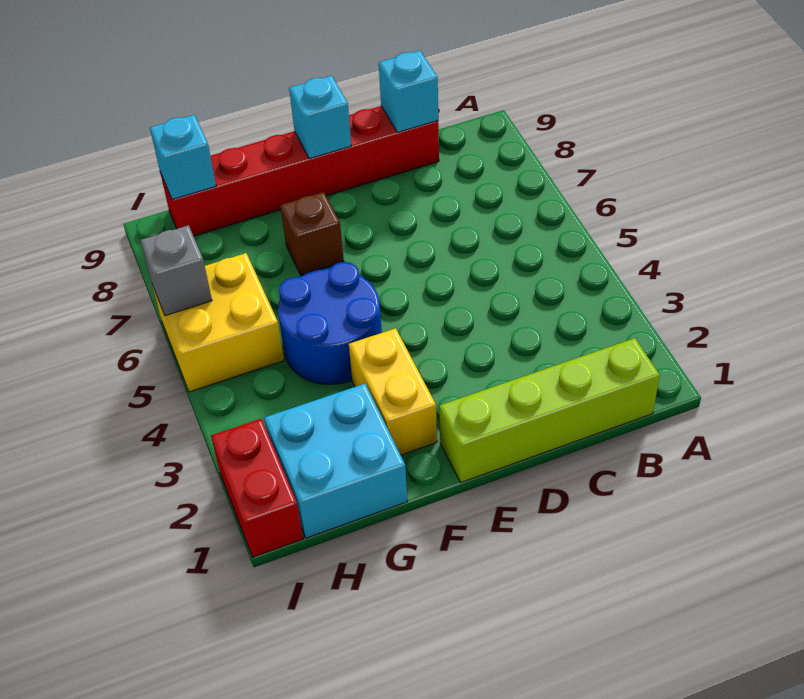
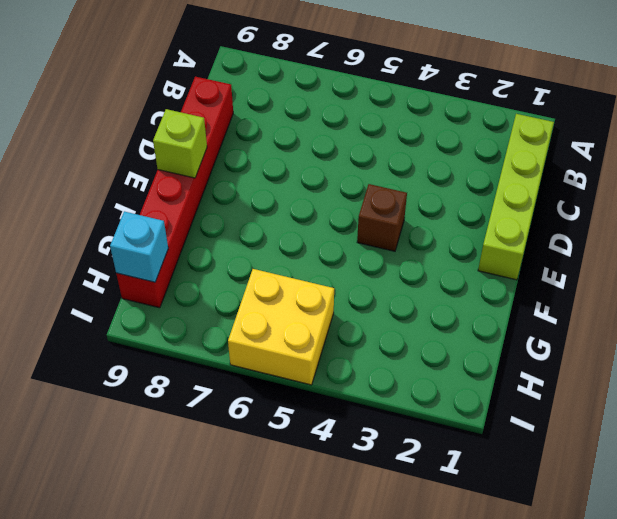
brown brick E4 level 1 -> brown brick F7 level 1
lime brick E9 level 2 -> cyan brick E9 level 2
none -> yellow brick F2:F3 level 1
none -> blue round brick F4:G5 level 1
none -> cyan brick G1:H2 level 1

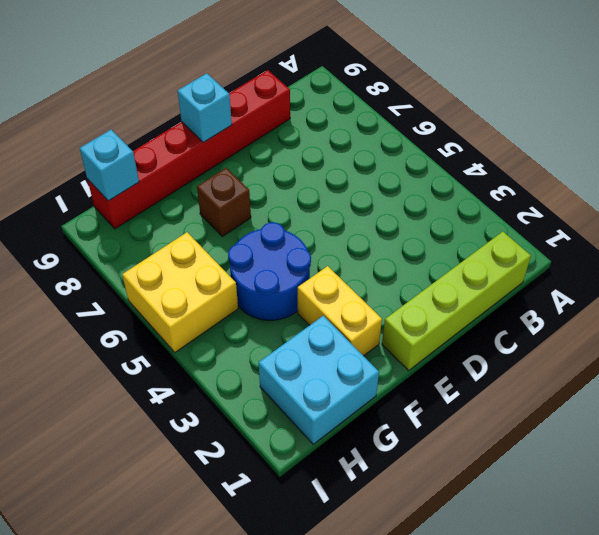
none -> red brick I1:I2 level 1
none -> cyan brick C9 level 2
none -> grey brick I6 level 2

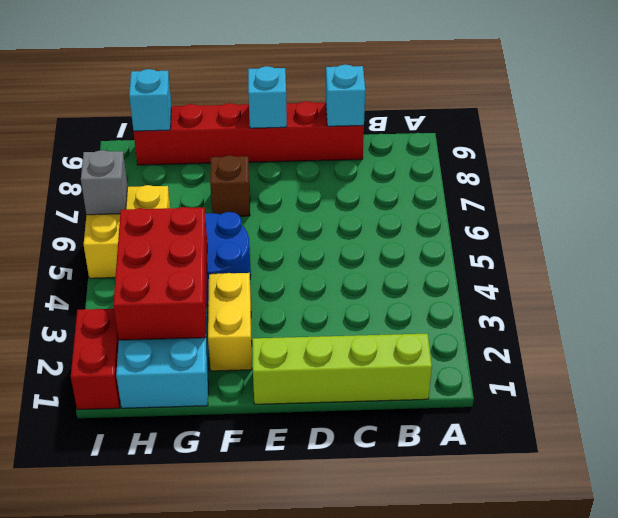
red brick G2:H4 level 2 -> none

